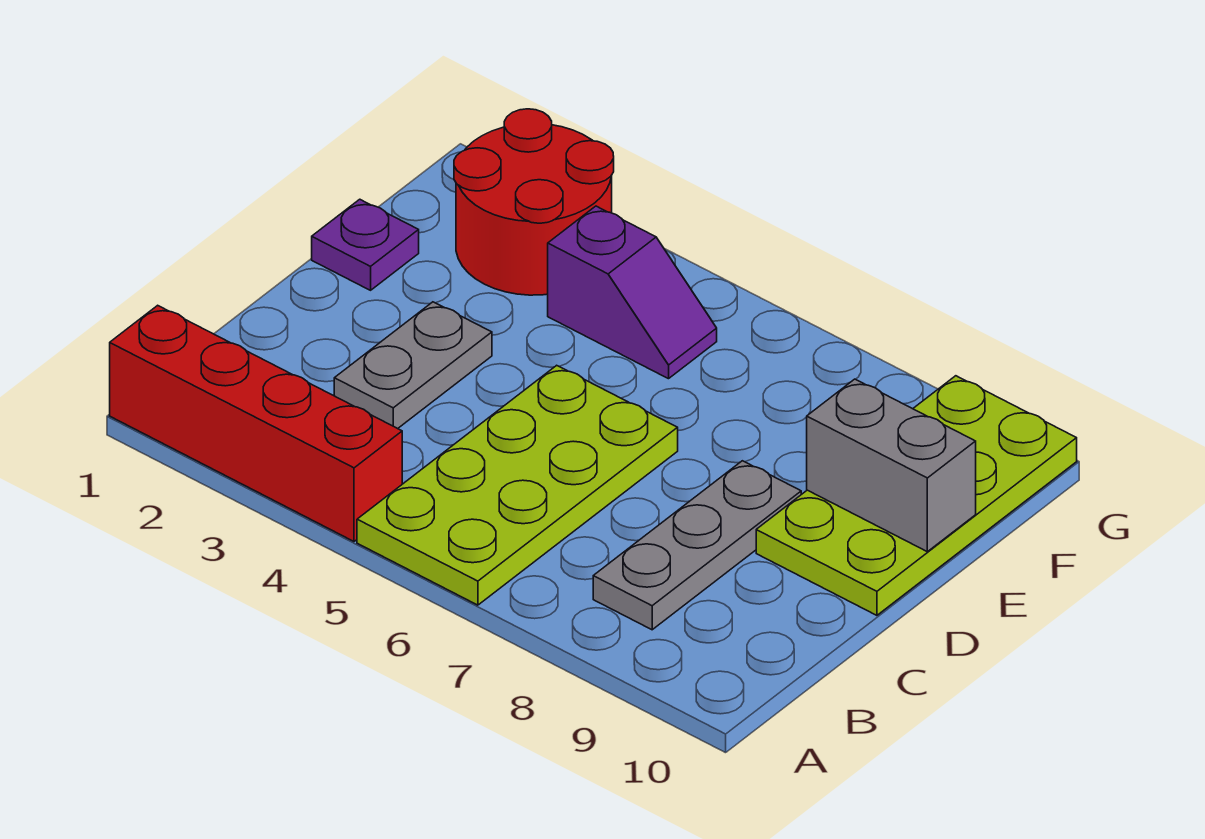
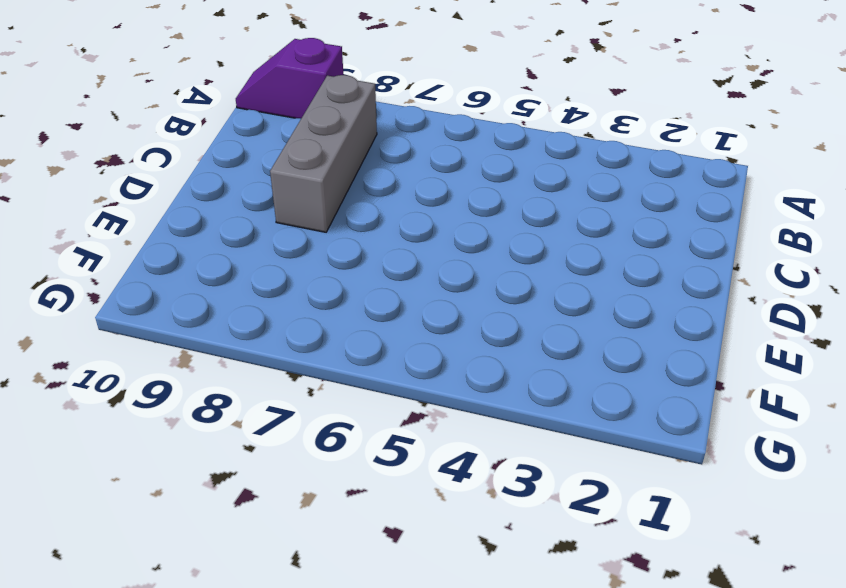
purple slope A9:A10 level 1 top 9 -> purple slope F4:F5 level 1 top 4
grey brick B8:D8 level 1 -> grey plate B8:D8 level 1
none -> red brick A1:A4 level 1
none -> lime plate A5:D6 level 1

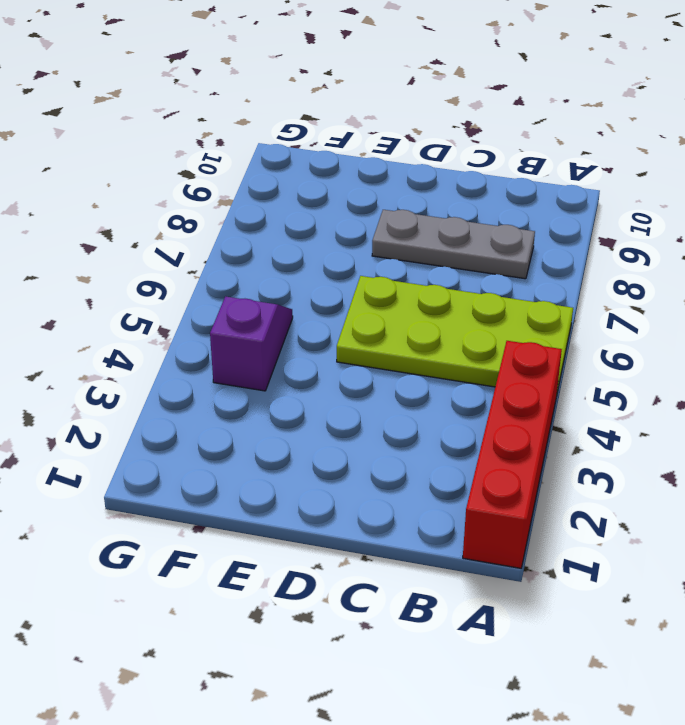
none -> grey plate C3:D3 level 1
none -> lime plate D9:G10 level 1

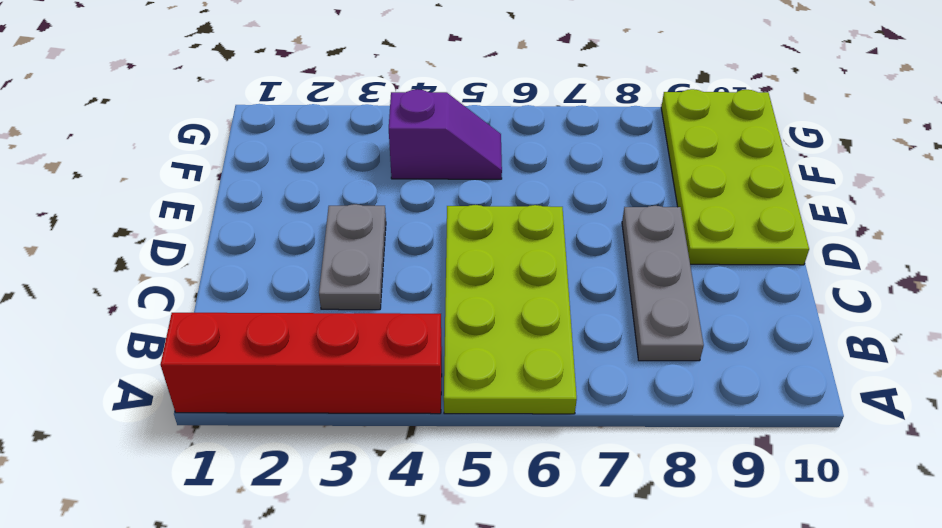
none -> purple plate E1 level 1
none -> red round brick F2:G3 level 1

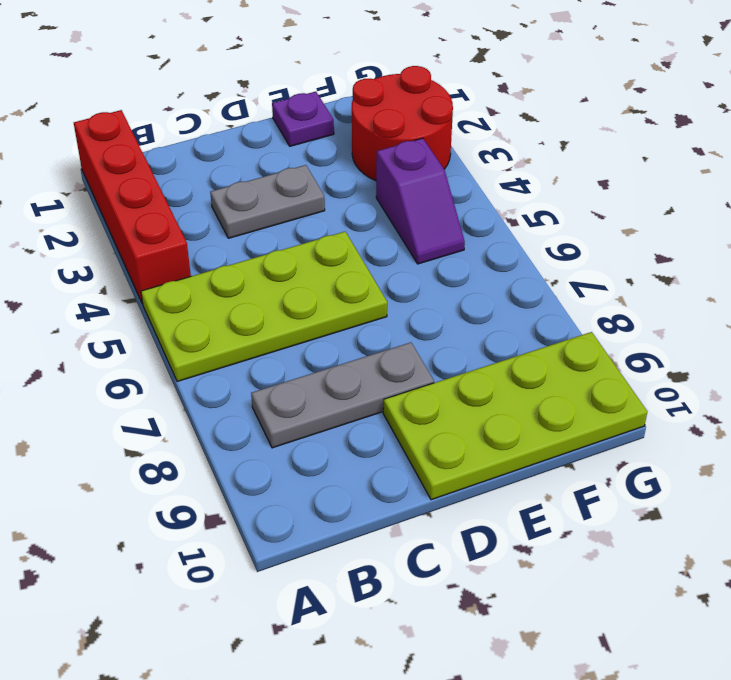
none -> grey brick E9:E10 level 2

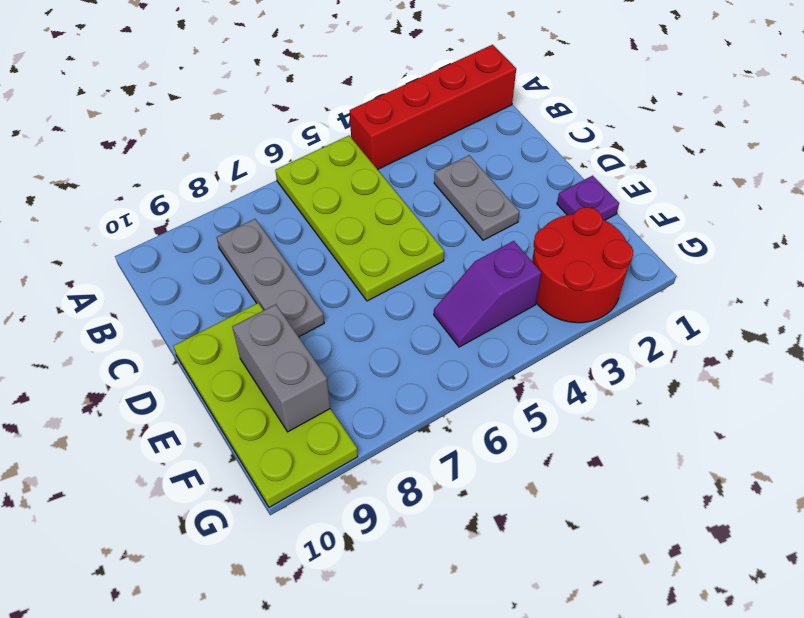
grey brick E9:F9 level 2 -> grey brick E9:E10 level 2

